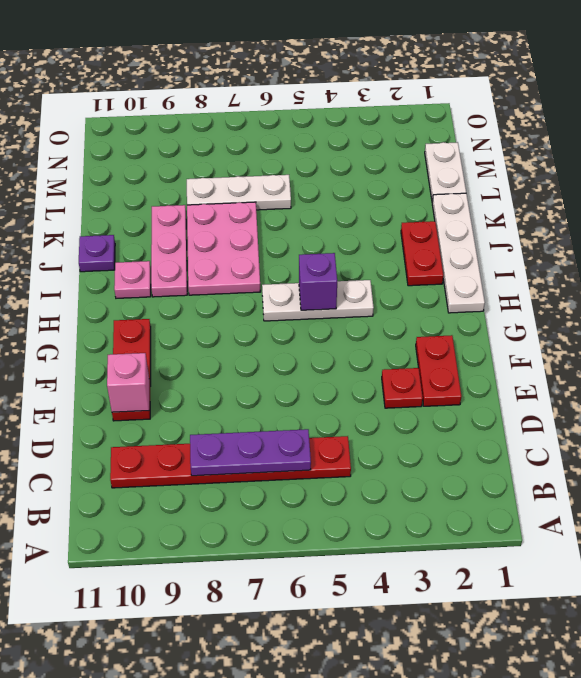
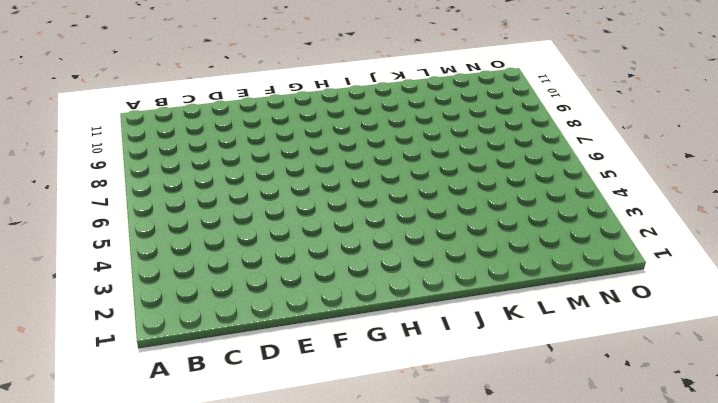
none -> red plate C5:C10 level 1
none -> red plate E2:F2 level 1
none -> red plate E3 level 1

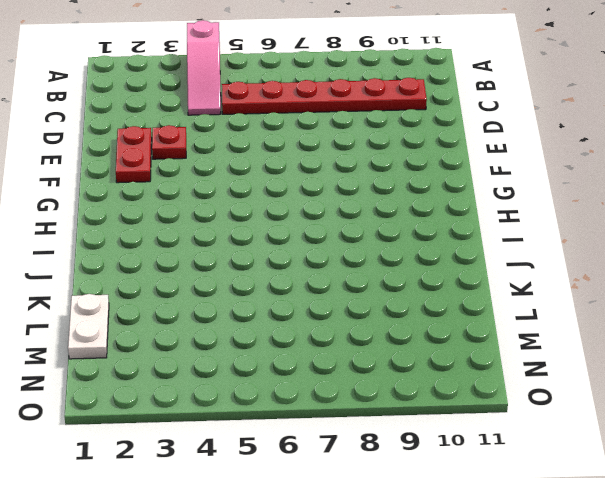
pink slope A4:C4 level 1 top A -> none
none -> red plate E10:G10 level 1
none -> white plate H1:K1 level 1
none -> white plate H4:H6 level 1

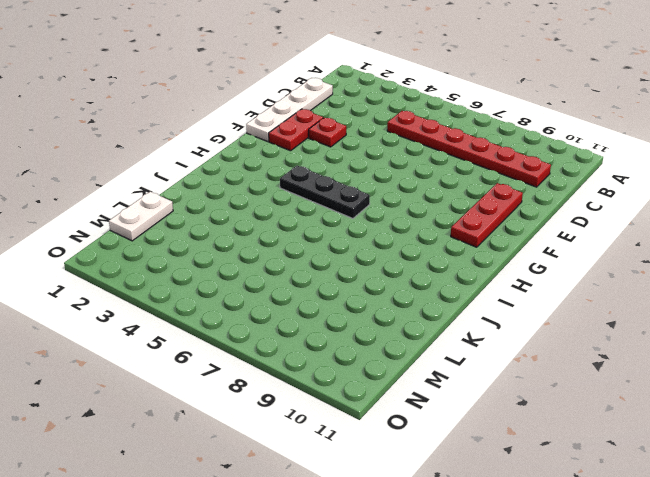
white plate C1:F1 level 1 -> white plate H1:K1 level 1
black plate H4:H6 level 1 -> white plate H4:H6 level 1
none -> red plate I2:J2 level 1
none -> pink plate I7:K8 level 1
none -> pink plate I9:K9 level 1

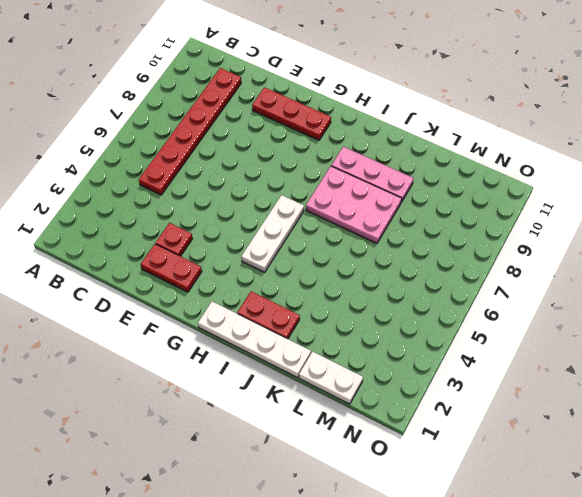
none -> pink plate I10 level 1
none -> purple plate J11 level 1
none -> white plate L6:L8 level 1

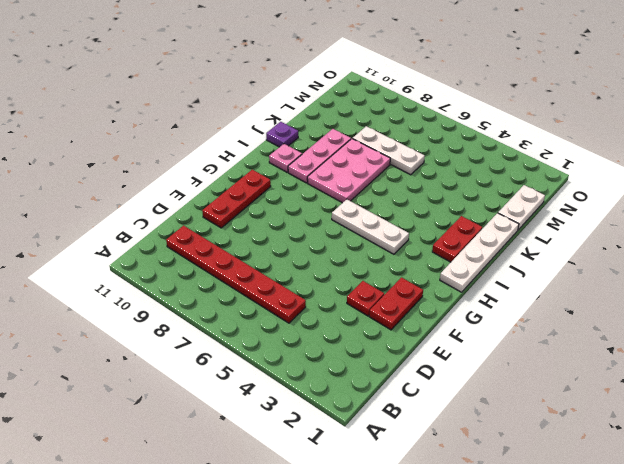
none -> purple plate C6:C8 level 2
none -> pink brick E10 level 2
none -> purple brick H5 level 2

